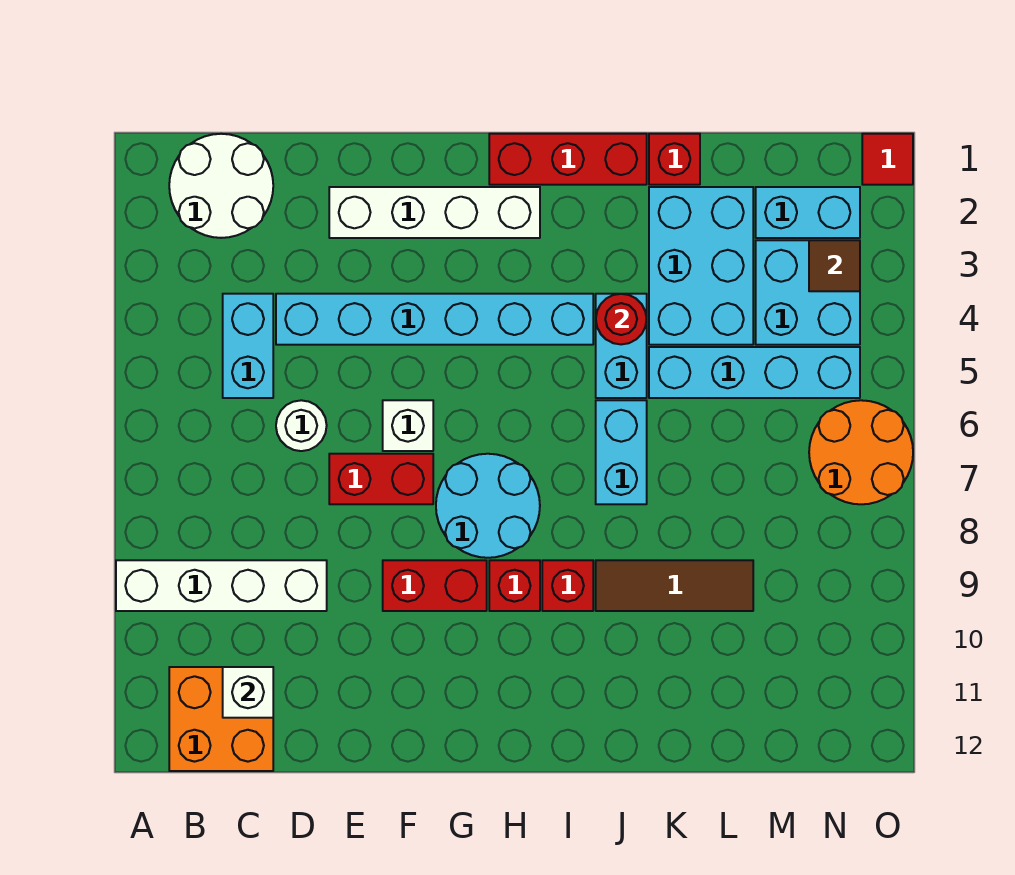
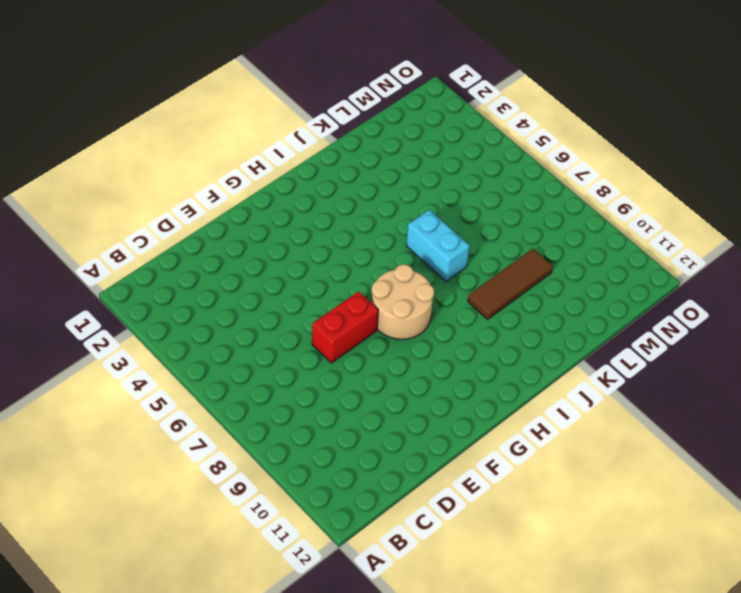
tan round brick G7:H8 level 1 -> cyan round brick G7:H8 level 1
none -> white brick A9:D9 level 1
none -> white round brick B1:C2 level 1
none -> orange brick B11:C12 level 1

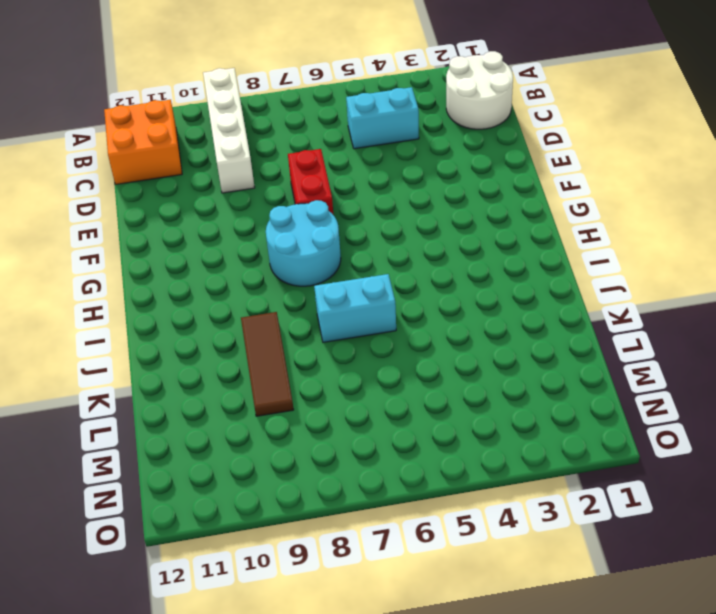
none -> cyan brick D4:I4 level 1
none -> white round brick D6 level 1
none -> white brick E2:H2 level 1

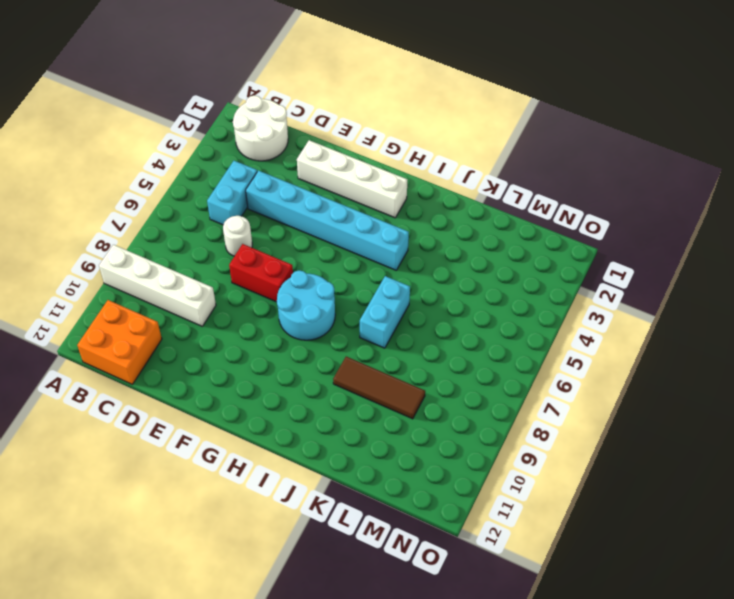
none -> white brick F6 level 1
none -> red brick F9:G9 level 1
none -> red brick H1:J1 level 1

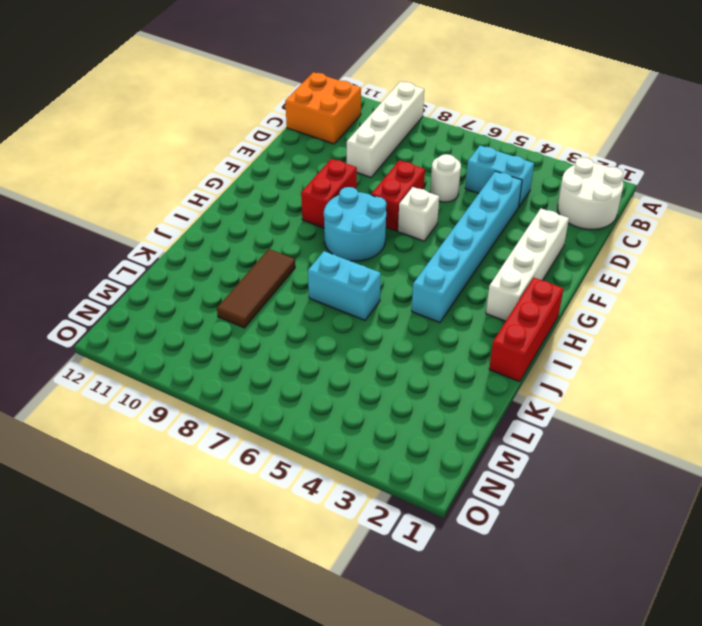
none -> red brick H9 level 1
none -> red brick I9 level 1
none -> cyan brick J4:J5 level 1

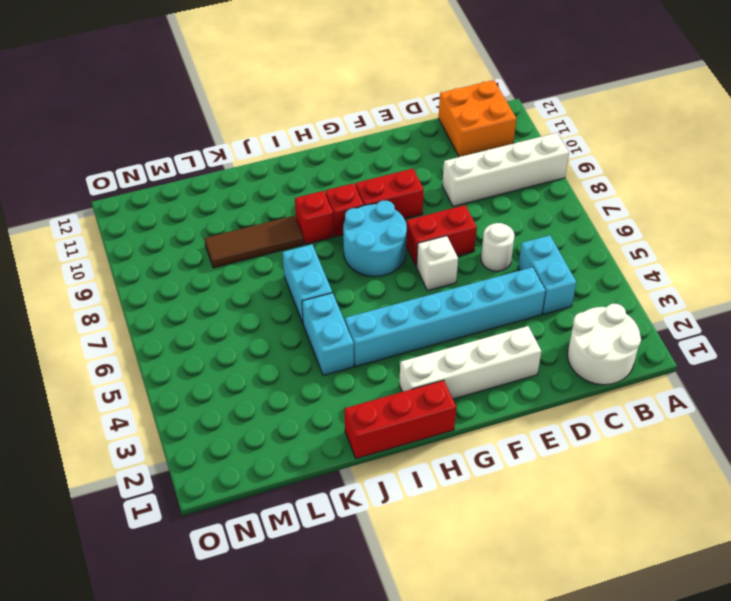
none -> red brick K1 level 1
none -> cyan brick K2:L4 level 1
none -> cyan brick K5:N5 level 1

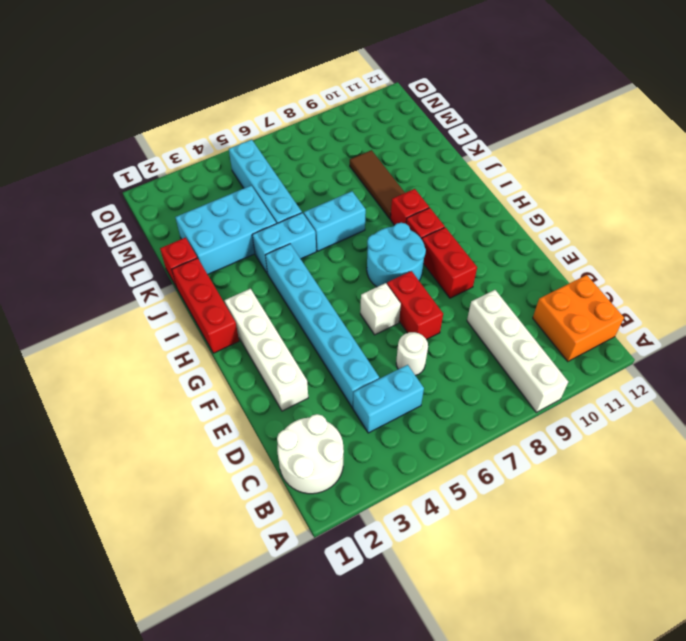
none -> cyan brick M2:N2 level 1
none -> cyan brick M3:N4 level 1
none -> orange round brick N6:O7 level 1

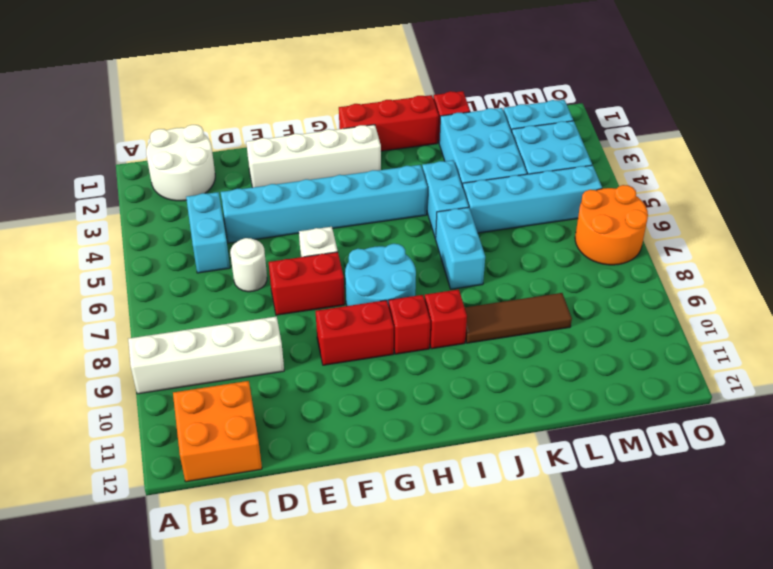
none -> red tile O1 level 1
none -> white brick C11 level 2
none -> red round brick J4 level 2

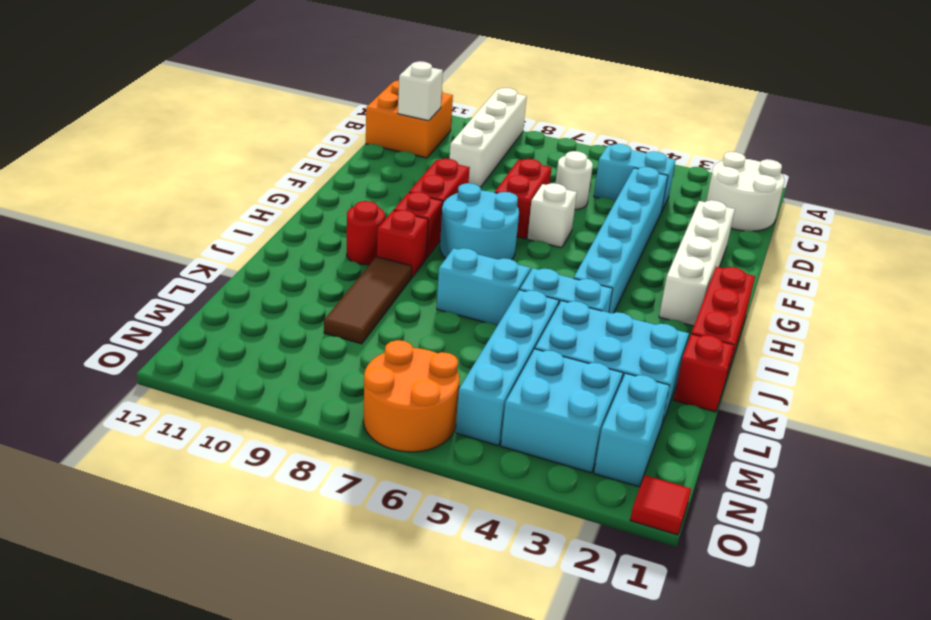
red round brick I10 level 1 -> red round brick J4 level 2
none -> brown tile N3 level 2

